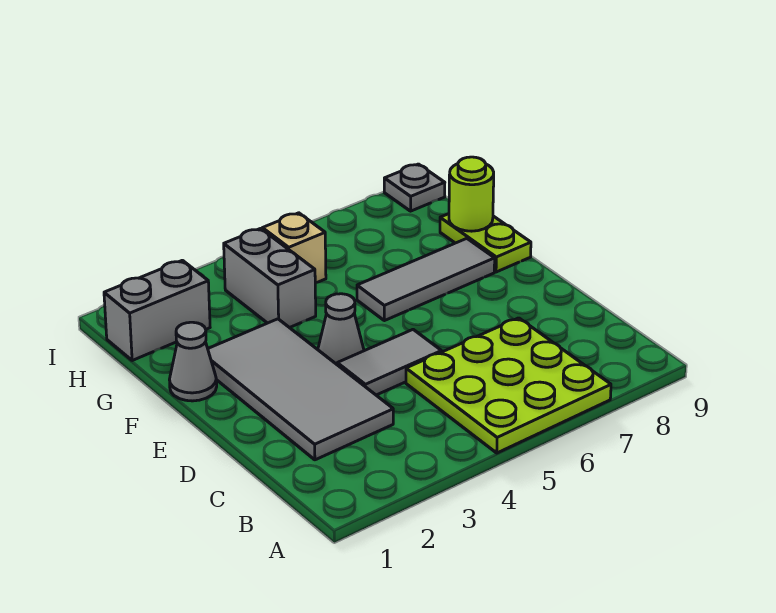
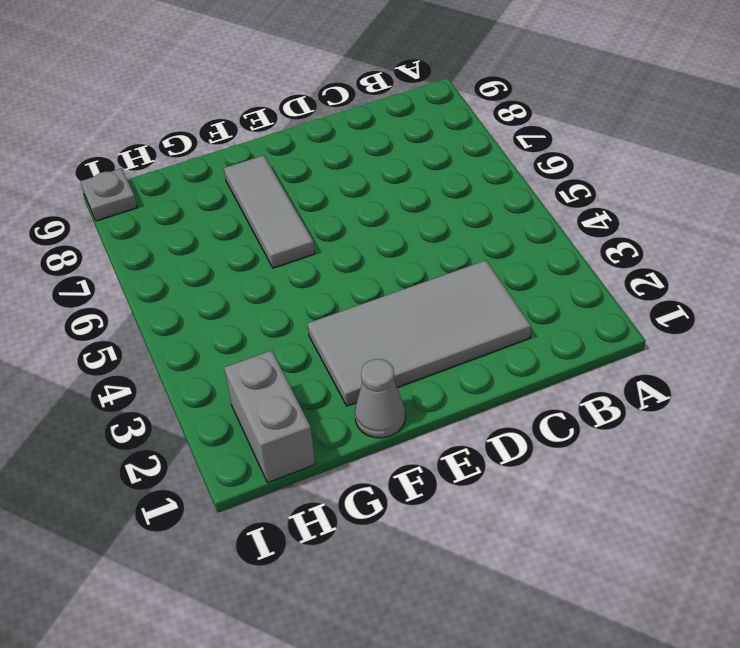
none -> lime plate A5:C7 level 1
none -> grey tile D4:D5 level 1
none -> grey cone E4 level 1

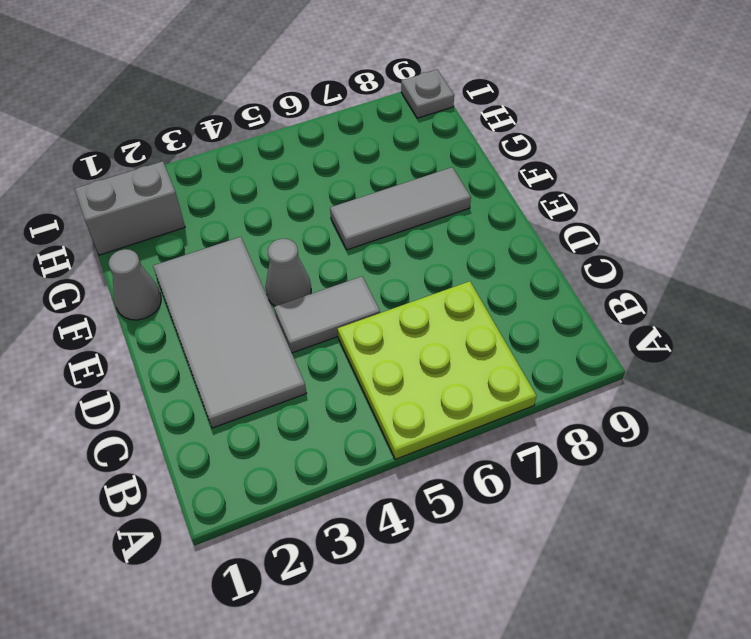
none -> lime plate F9:G9 level 1
none -> grey brick G4:H4 level 1
none -> tan brick H5 level 1

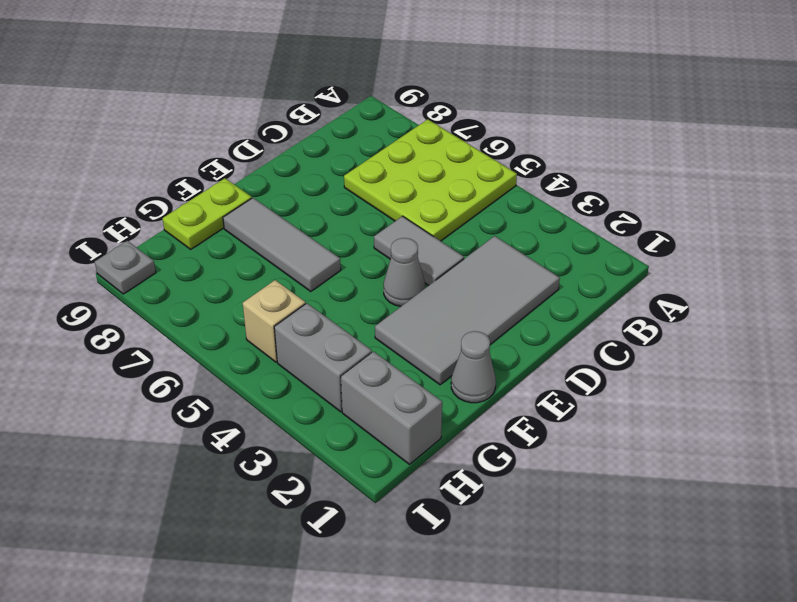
grey brick H3:H4 level 1 -> grey brick G4:H4 level 1
none -> lime round brick G9 level 2

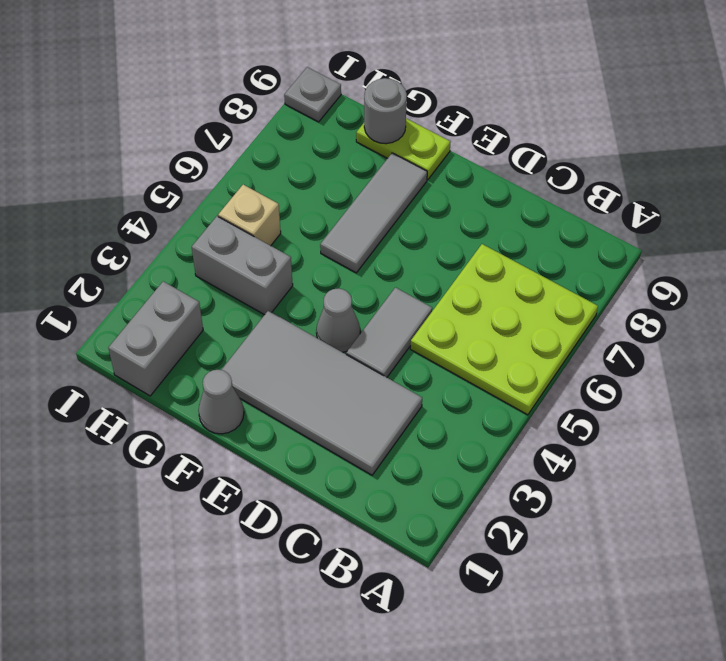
grey round brick G9 level 2 -> lime round brick G9 level 2

